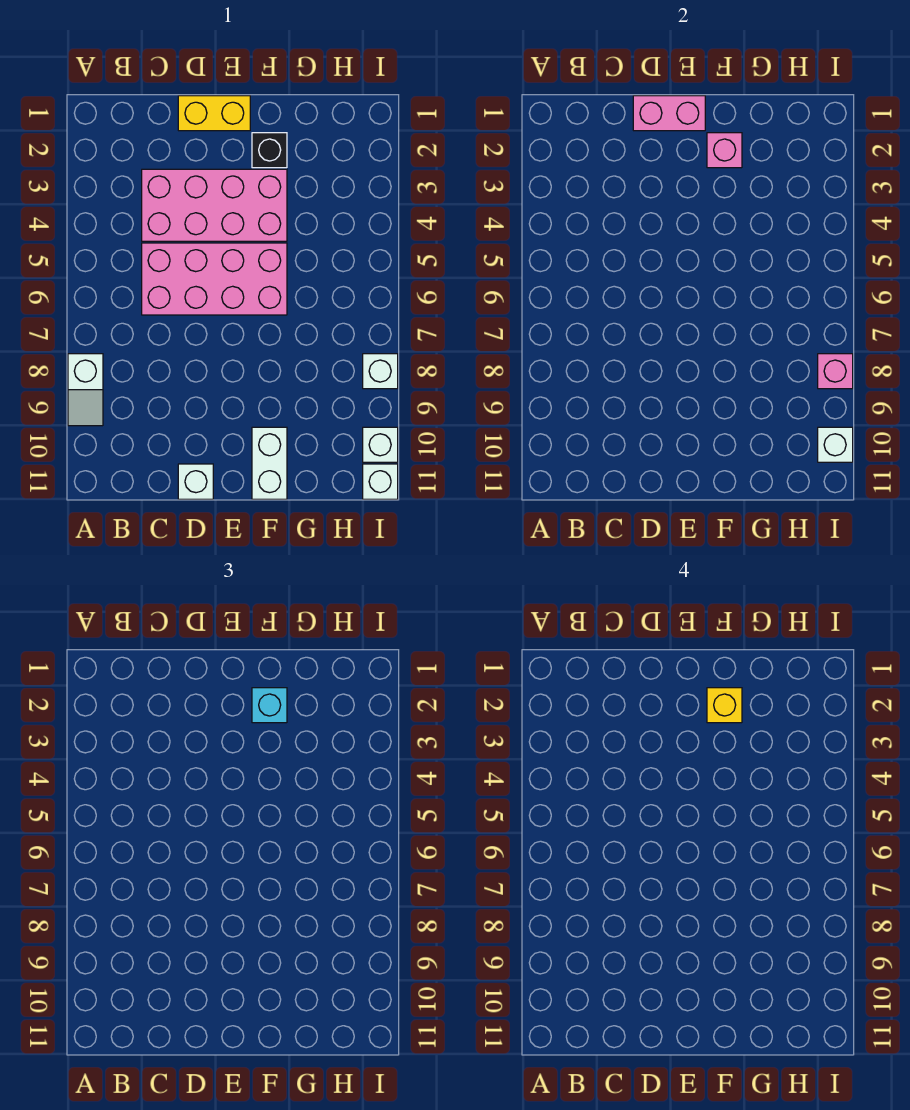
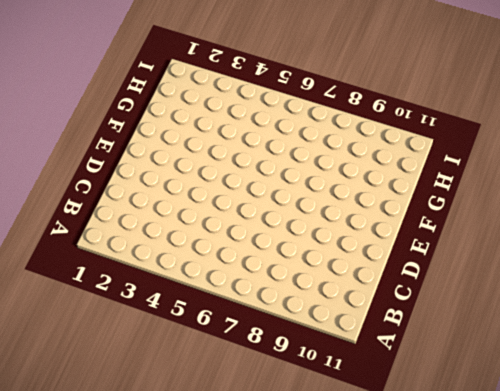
none -> white slope A8:A9 level 1 top 8
none -> pink brick C3:F4 level 1
none -> pink brick C5:F6 level 1

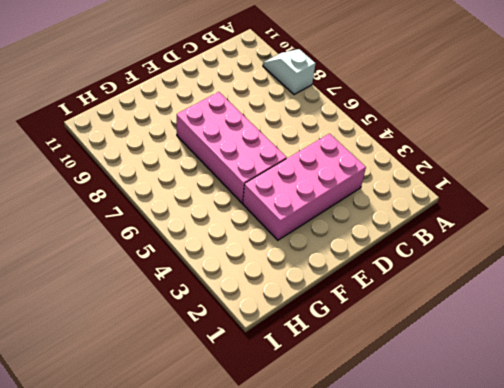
pink brick E5:F8 level 1 -> pink brick C5:F6 level 1
none -> yellow brick D1:E1 level 1
none -> white brick D11 level 1
none -> black brick F2 level 1

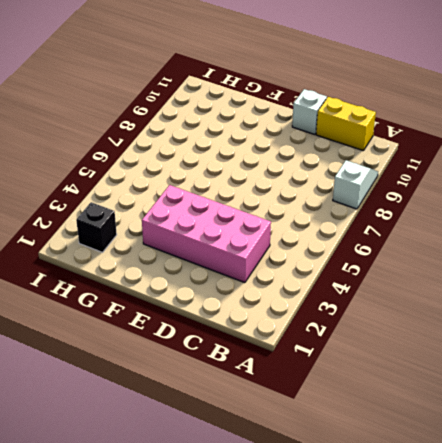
yellow brick B11:C11 level 1 -> yellow brick D1:E1 level 1
black brick H2 level 1 -> black brick F2 level 1
none -> pink brick C5:F6 level 1
none -> white brick F10:F11 level 1
none -> white brick I8 level 1

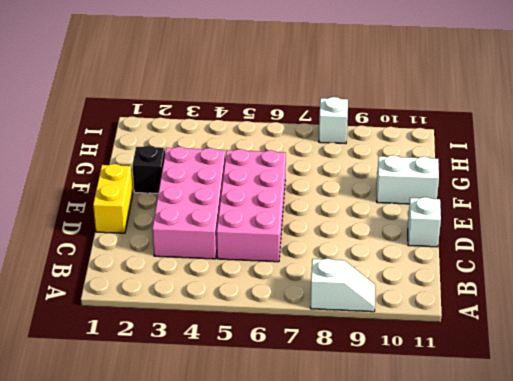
none -> white brick I10 level 1
none -> white brick I11 level 1
none -> pink brick D1:E1 level 2

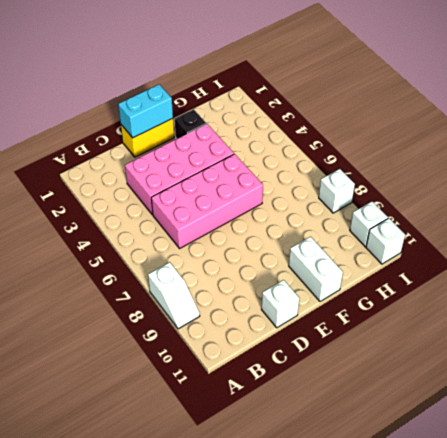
cyan brick D1:E1 level 2 -> pink brick D1:E1 level 2
none -> pink brick F2 level 2
none -> pink brick I8 level 2
none -> white brick I10 level 2

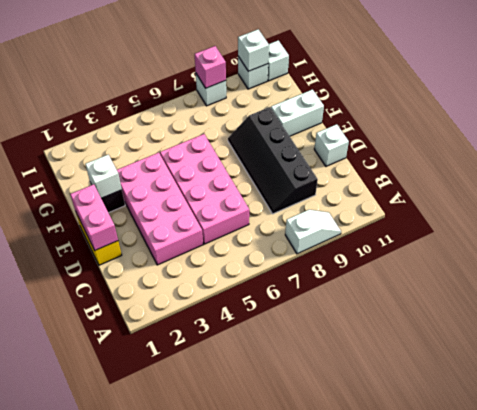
black slope C8:F9 level 1 top 9 -> none
white brick F2 level 2 -> pink brick F2 level 2
none -> cyan brick F2 level 3
none -> yellow brick F2 level 4

